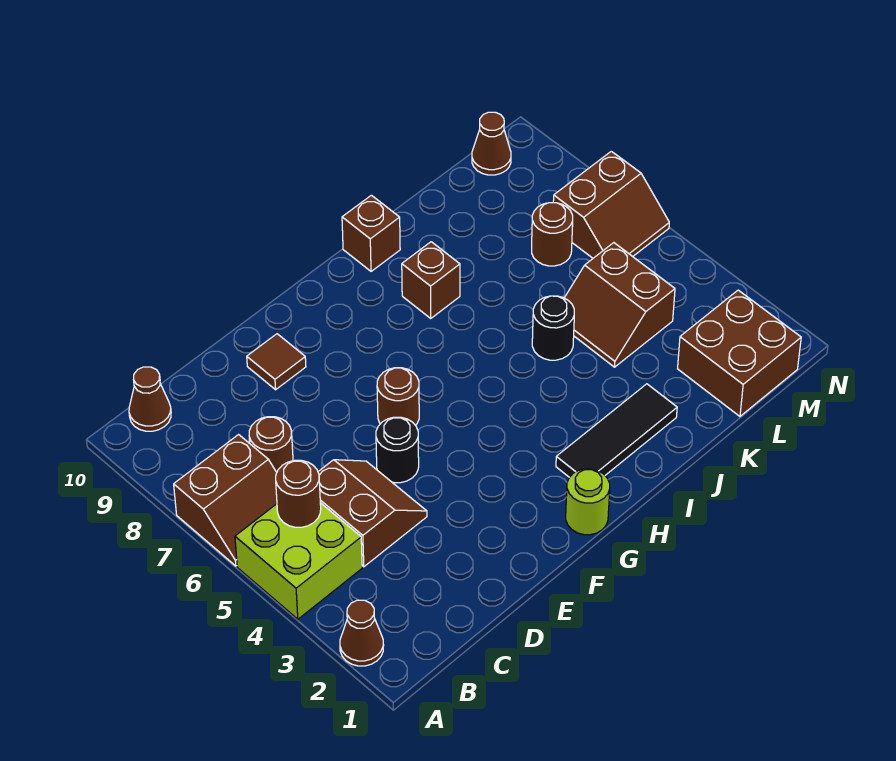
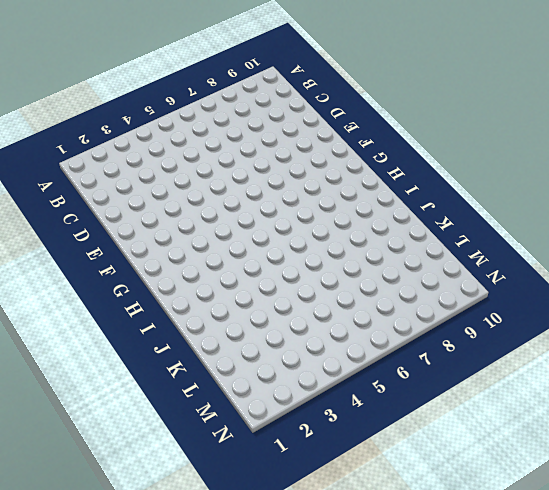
none -> brown cone A2 level 1
none -> lime brick A4:B5 level 1
none -> brown slope A6:B7 level 1 top 7

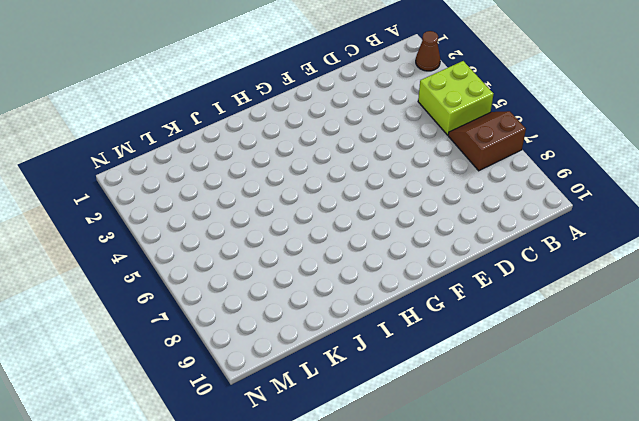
none -> brown cone B10 level 1
none -> brown slope C4:D5 level 1 top C
none -> brown round brick C7 level 1

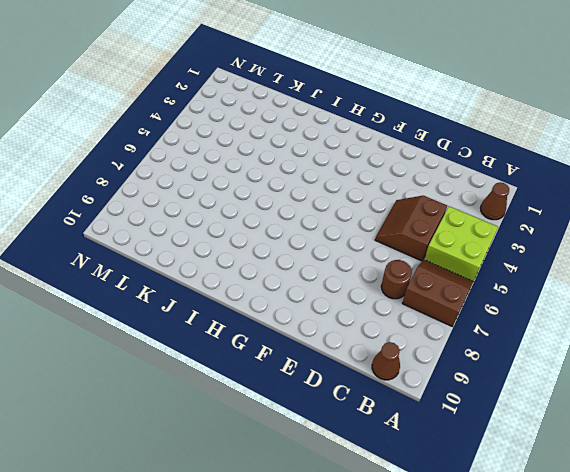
none -> black round brick E5 level 1
none -> brown tile E9 level 1
none -> brown round brick F6 level 1

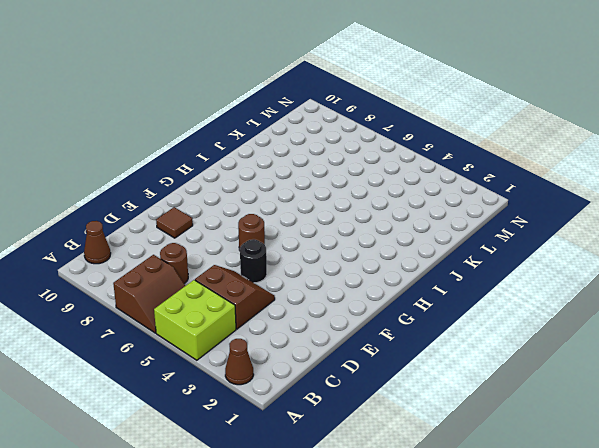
none -> lime round brick G1 level 1
none -> black tile H2:J2 level 1
none -> brown brick I8 level 1

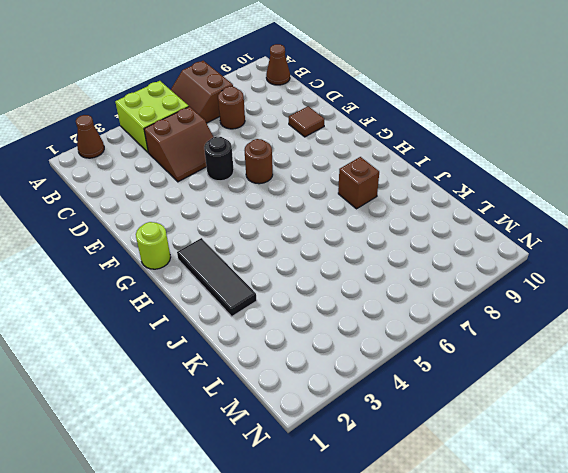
none -> brown brick I10 level 1
none -> black round brick J5 level 1
none -> brown slope K4:L5 level 1 top L

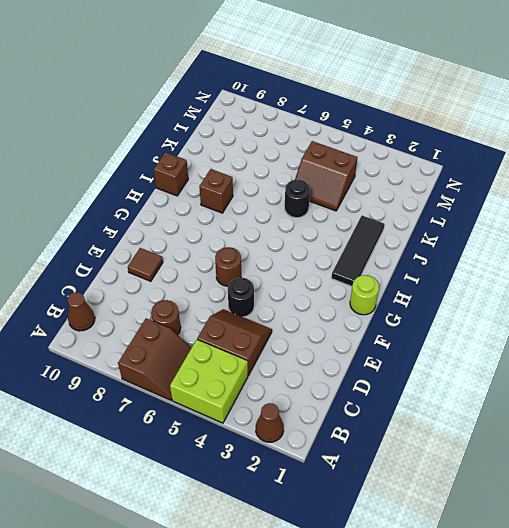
none -> brown brick L1:M2 level 1
none -> brown round brick L7 level 1
none -> brown slope M6:N7 level 1 top 7

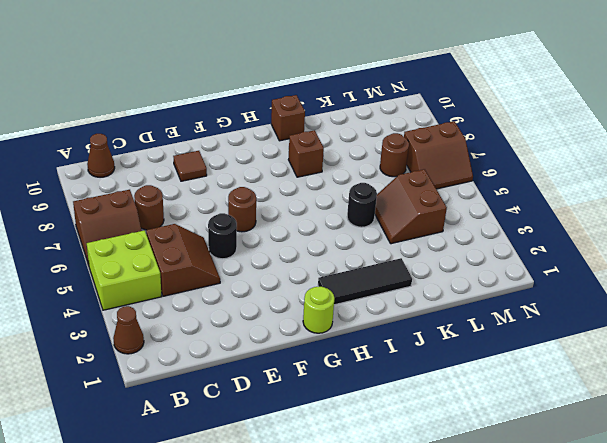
none -> brown brick L1:M2 level 1
none -> brown cone M10 level 1
none -> brown round brick B5 level 2

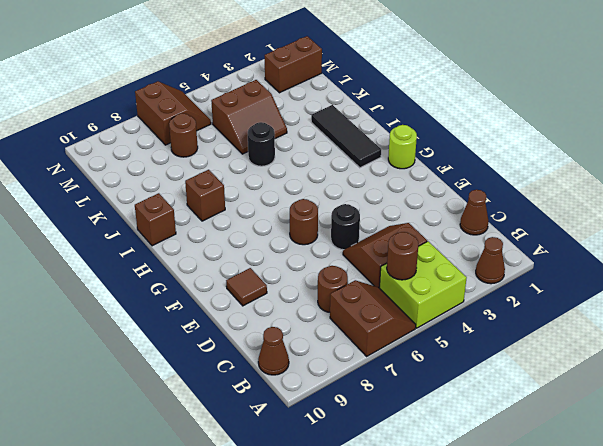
brown cone C1 level 1 -> brown cone M10 level 1
brown brick M1:M2 level 1 -> brown brick L1:M2 level 1

